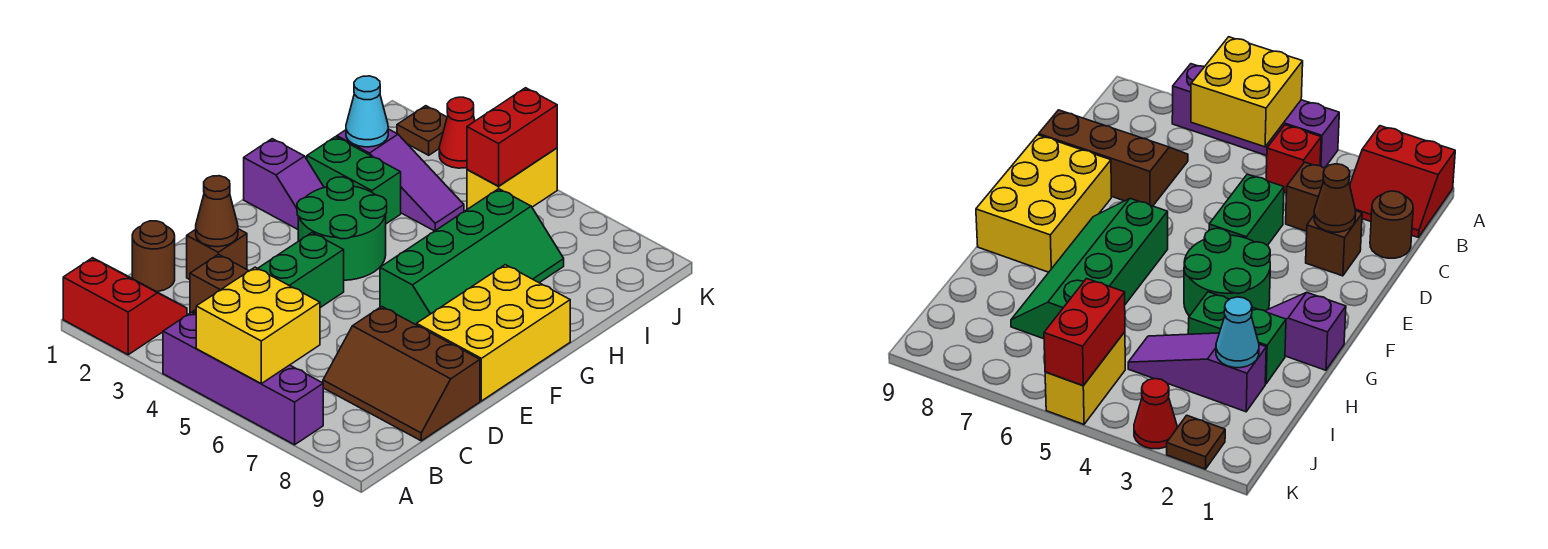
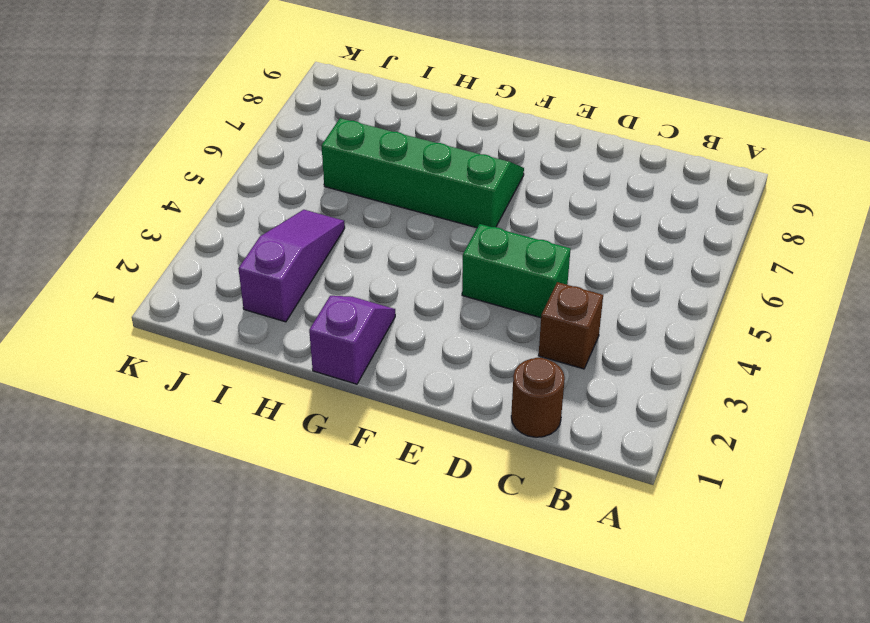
none -> red slope A1:B2 level 1 top A
none -> purple brick A4:A7 level 1
none -> red brick B4 level 1

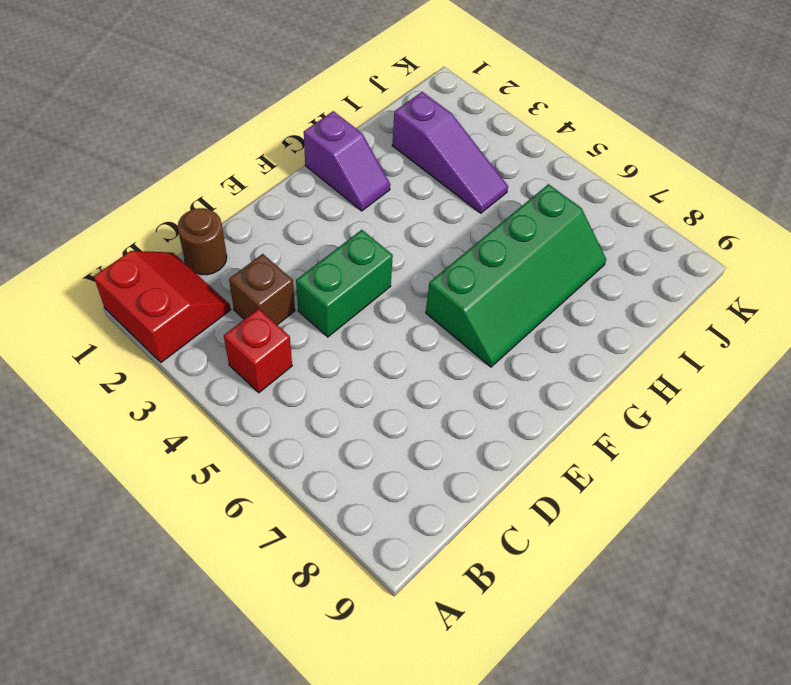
none -> purple brick A4:A7 level 1
none -> brown slope C7:D9 level 1 top D
none -> brown brick D2 level 1

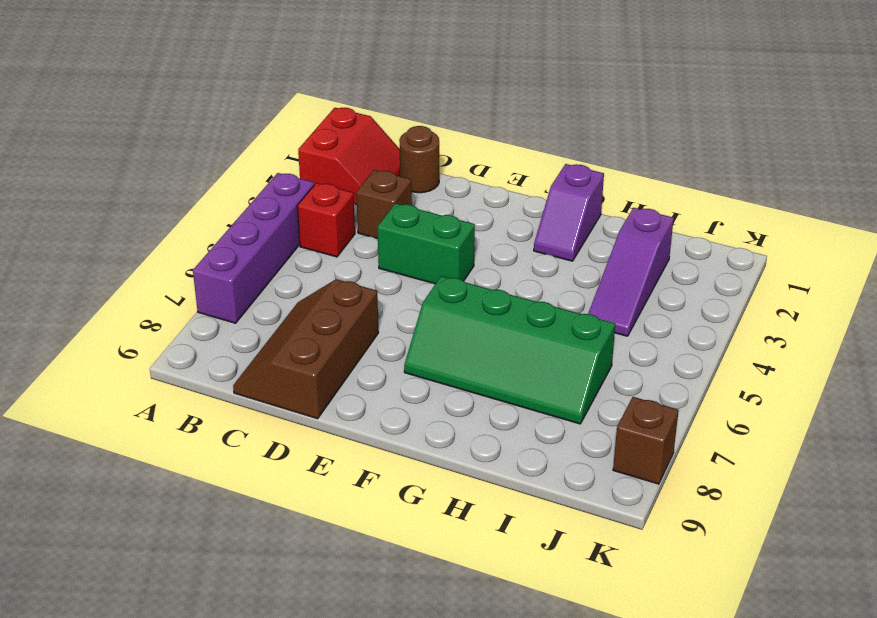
brown brick K8 level 1 -> brown brick D2 level 1
none -> yellow brick E8:G9 level 1
none -> green round brick F3:G4 level 1
none -> green brick H2:H3 level 1

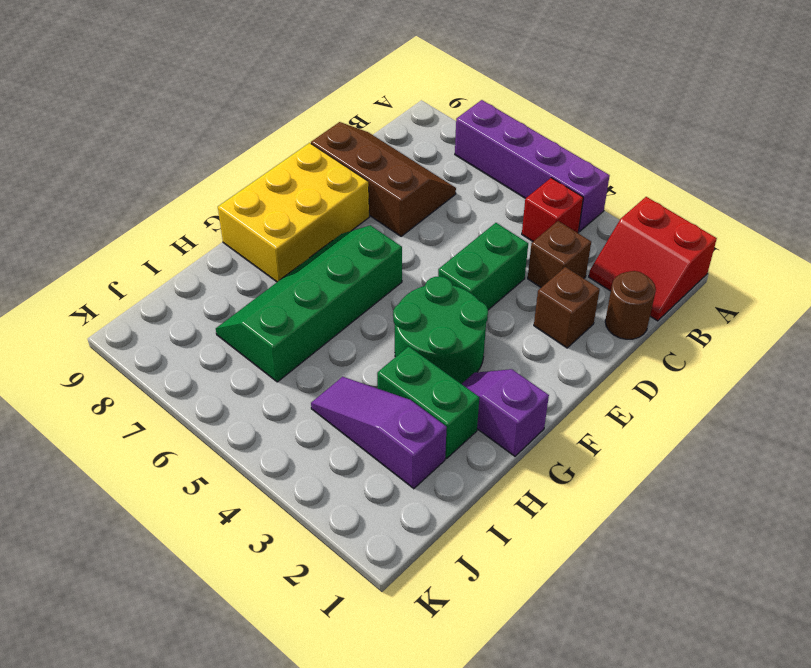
none -> yellow brick J5:K5 level 1
none -> brown plate K2 level 1
none -> red cone K3 level 1

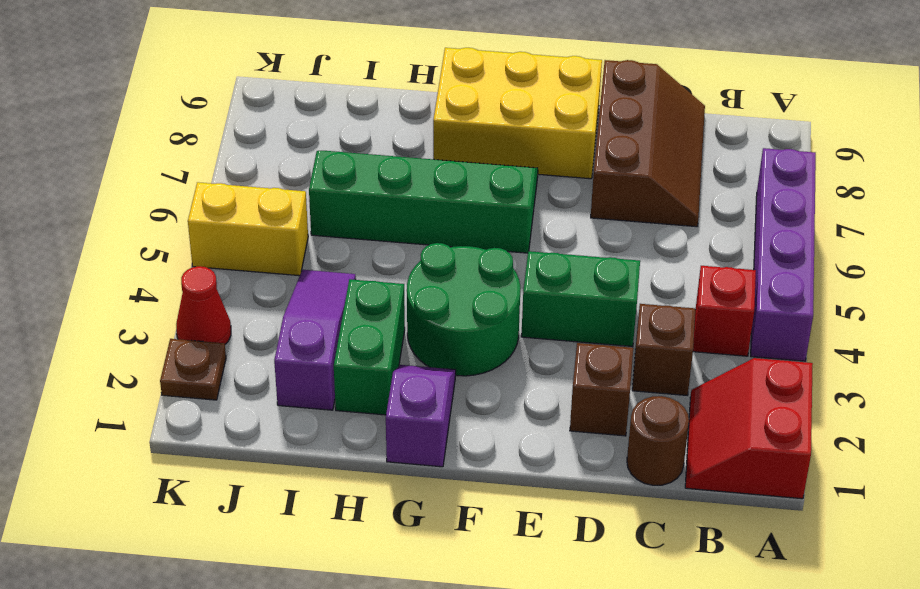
none -> yellow brick A5:B6 level 2
none -> brown cone D2 level 2
none -> cyan cone I2 level 2

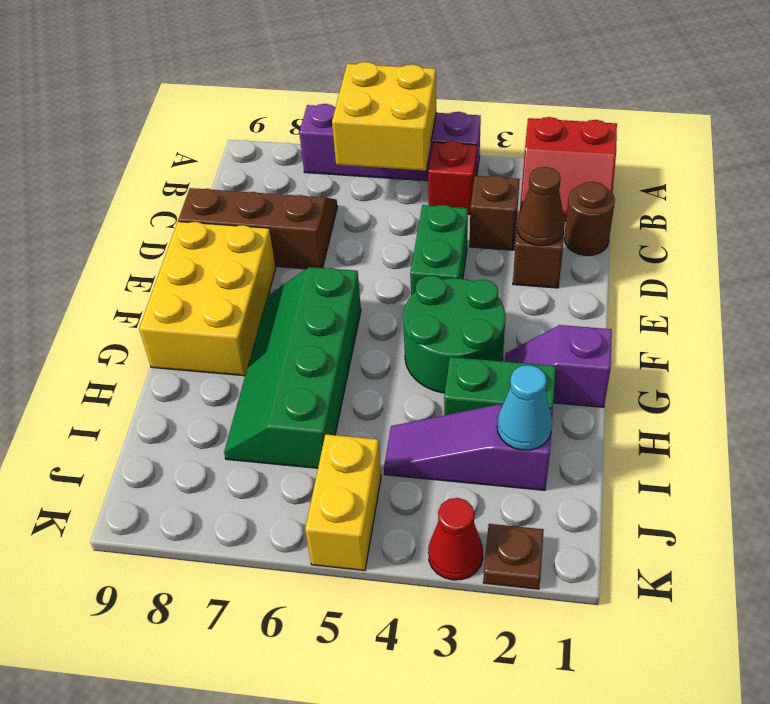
none -> red brick J5:K5 level 2

